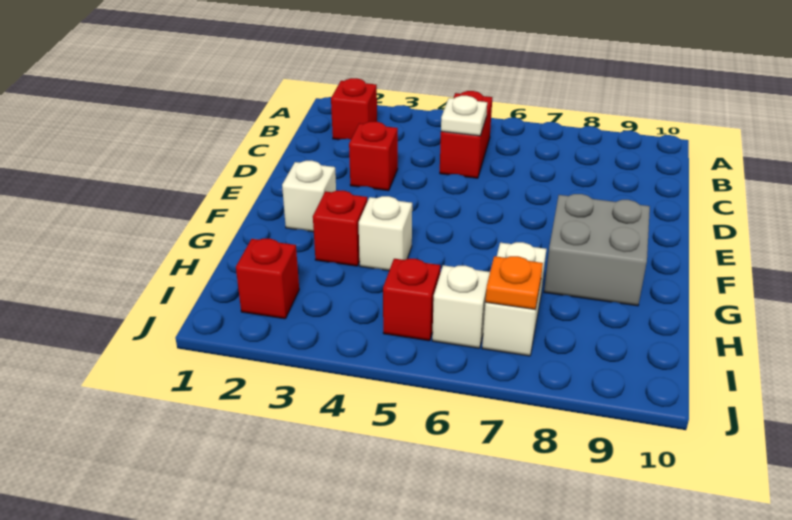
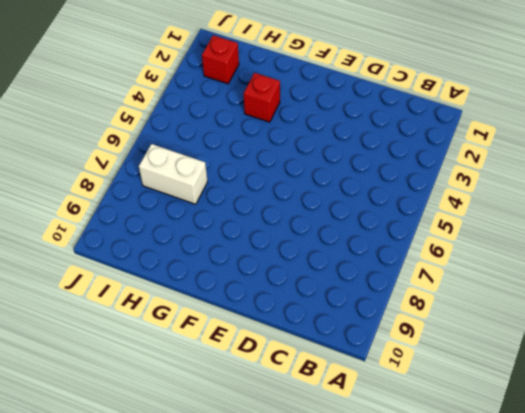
none -> red brick B2 level 1
none -> red brick B5:C5 level 1
none -> red brick D3 level 1

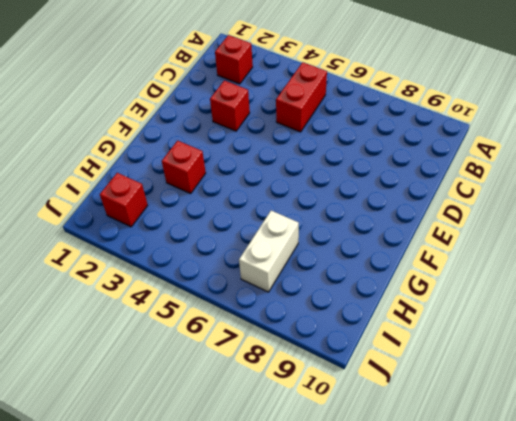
none -> white brick F2 level 1
none -> grey brick F8:G9 level 1
none -> white brick G4 level 1

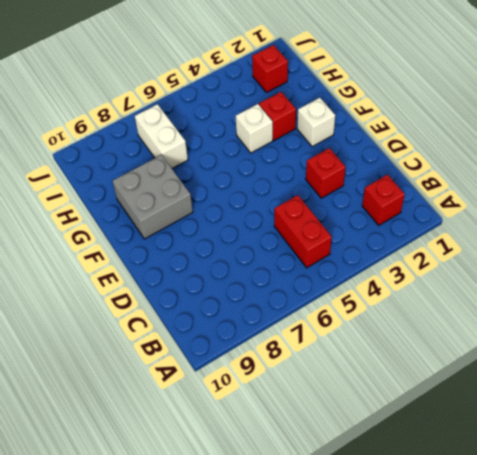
none -> red brick I5 level 1
none -> white brick I6 level 1
none -> white plate C5 level 2

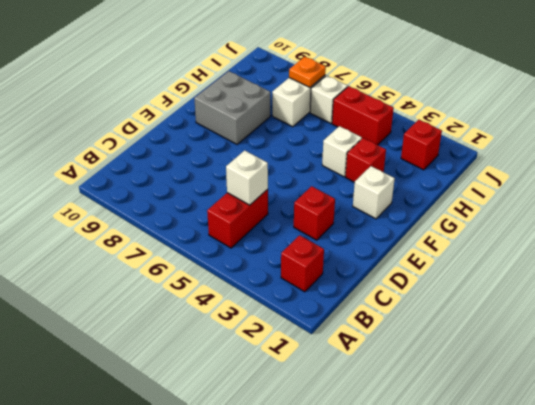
white brick C5 level 2 -> white plate C5 level 2
red brick I4:I5 level 1 -> red brick I5 level 1

